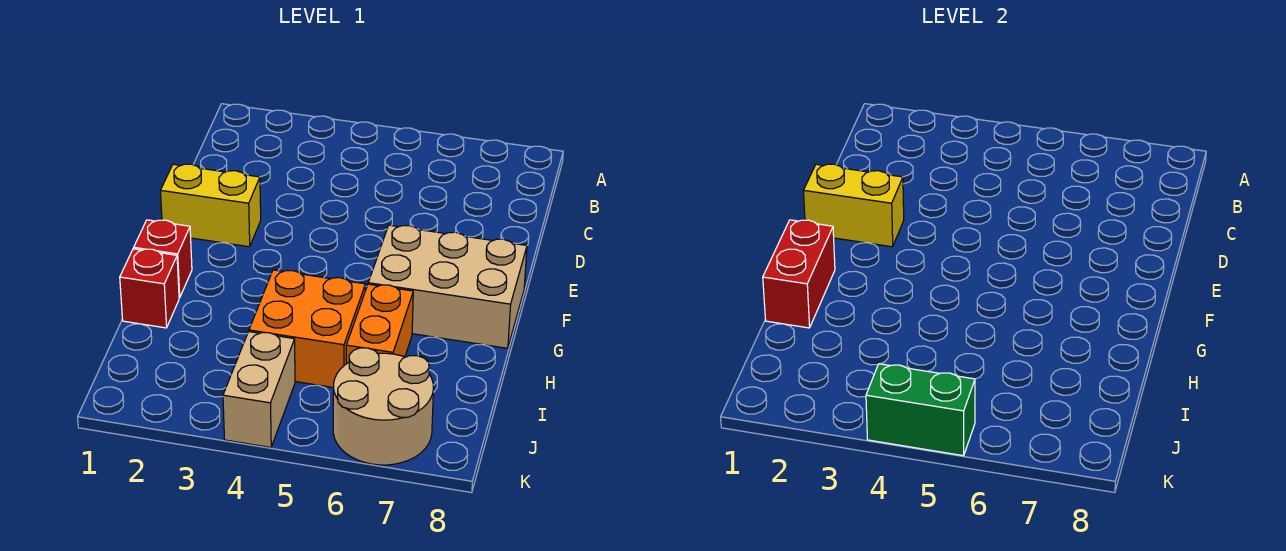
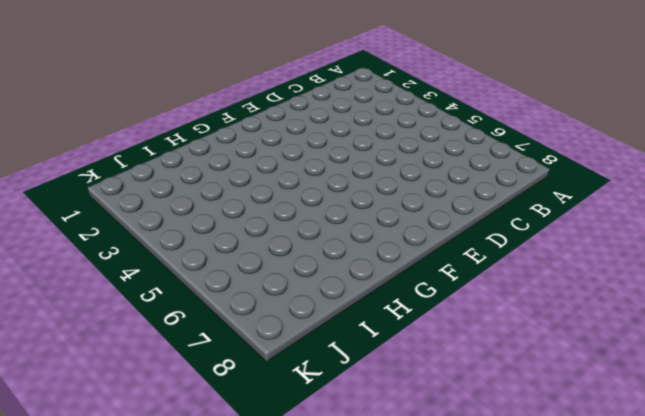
none -> yellow brick E1:E2 level 1
none -> tan brick F6:G8 level 1

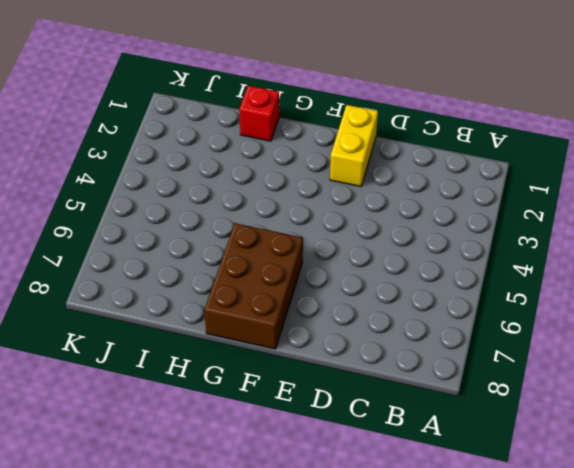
brown brick F6:G8 level 1 -> tan brick F6:G8 level 1
none -> red brick G1 level 1
none -> orange brick H4:I5 level 1

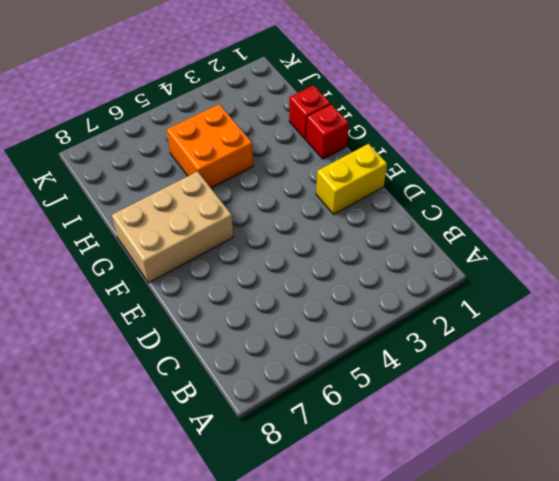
none -> orange brick H6:I6 level 1
none -> tan brick J4:K4 level 1

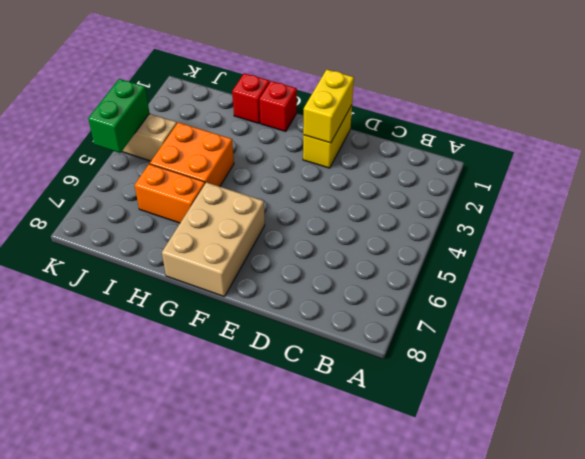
none -> tan round brick J6:K7 level 1
none -> red brick G1:H1 level 2

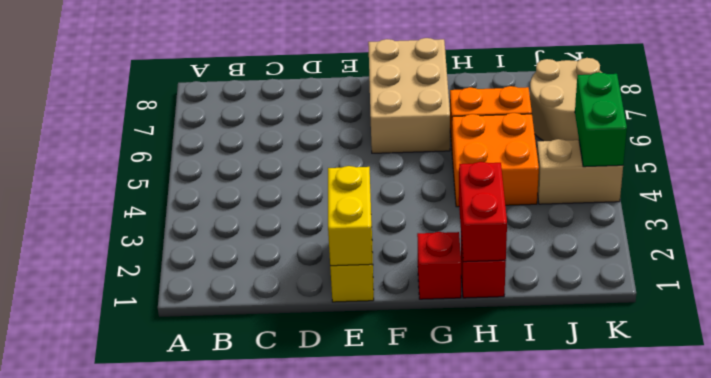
red brick H1:H2 level 2 -> red brick G1:H1 level 2

